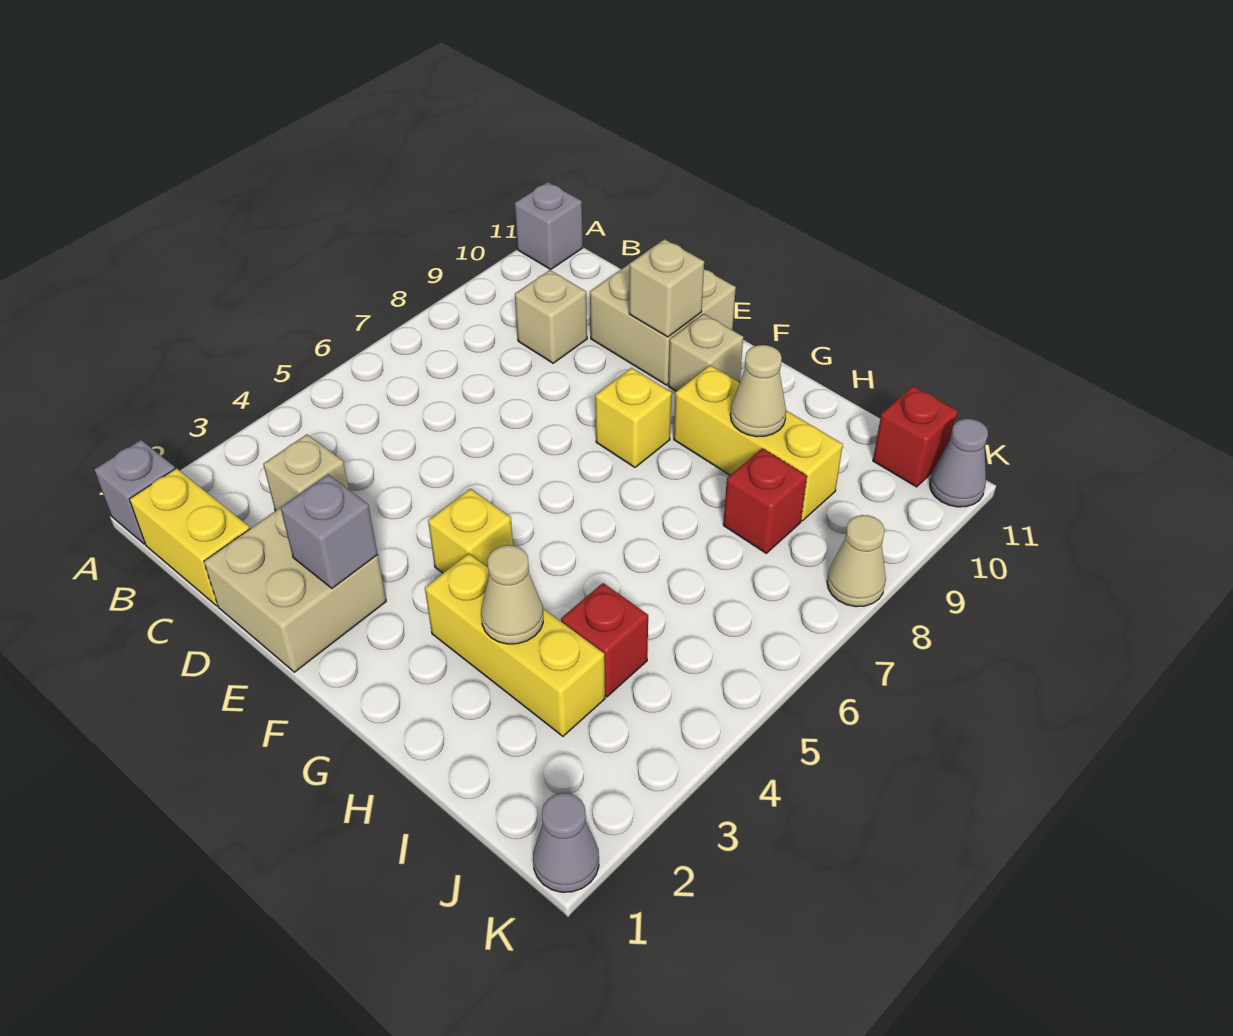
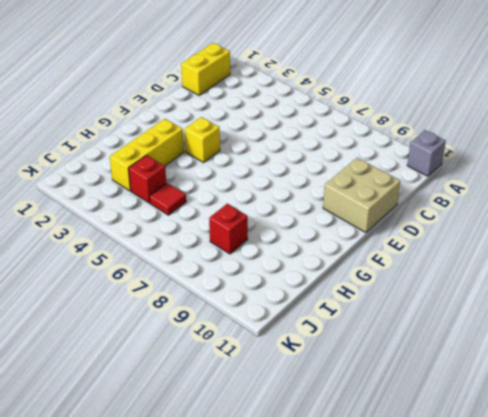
red tile I5 level 1 -> none
none -> grey brick A1 level 1
none -> tan brick C3 level 1
none -> tan brick C9 level 1

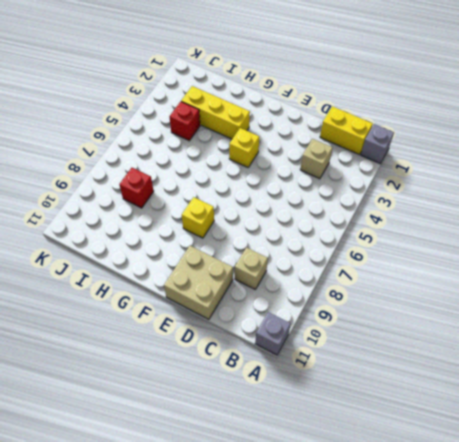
none -> tan brick D1:E2 level 1
none -> tan brick F10 level 1
none -> yellow brick G9:I9 level 1

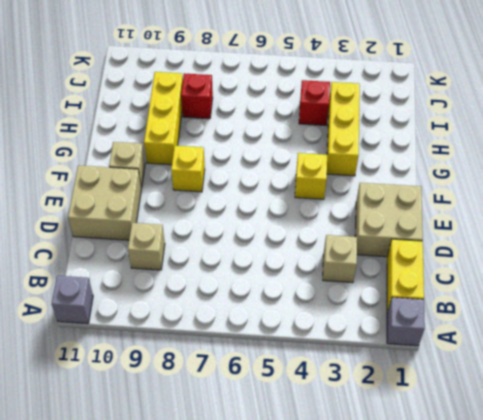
none -> red brick J11 level 1
none -> grey cone K1 level 1
none -> tan cone K8 level 1

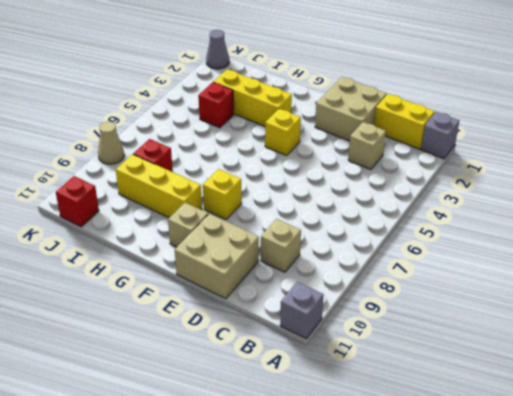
none -> grey cone K11 level 1
none -> grey brick E2 level 2
none -> tan brick E10 level 2

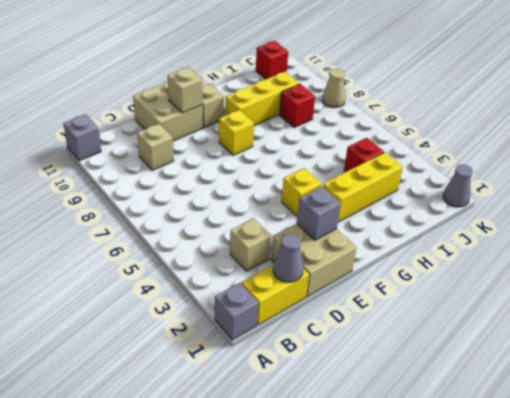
grey cone C1 level 2 -> grey cone K11 level 1
none -> tan cone H3 level 2
none -> tan cone H9 level 2

